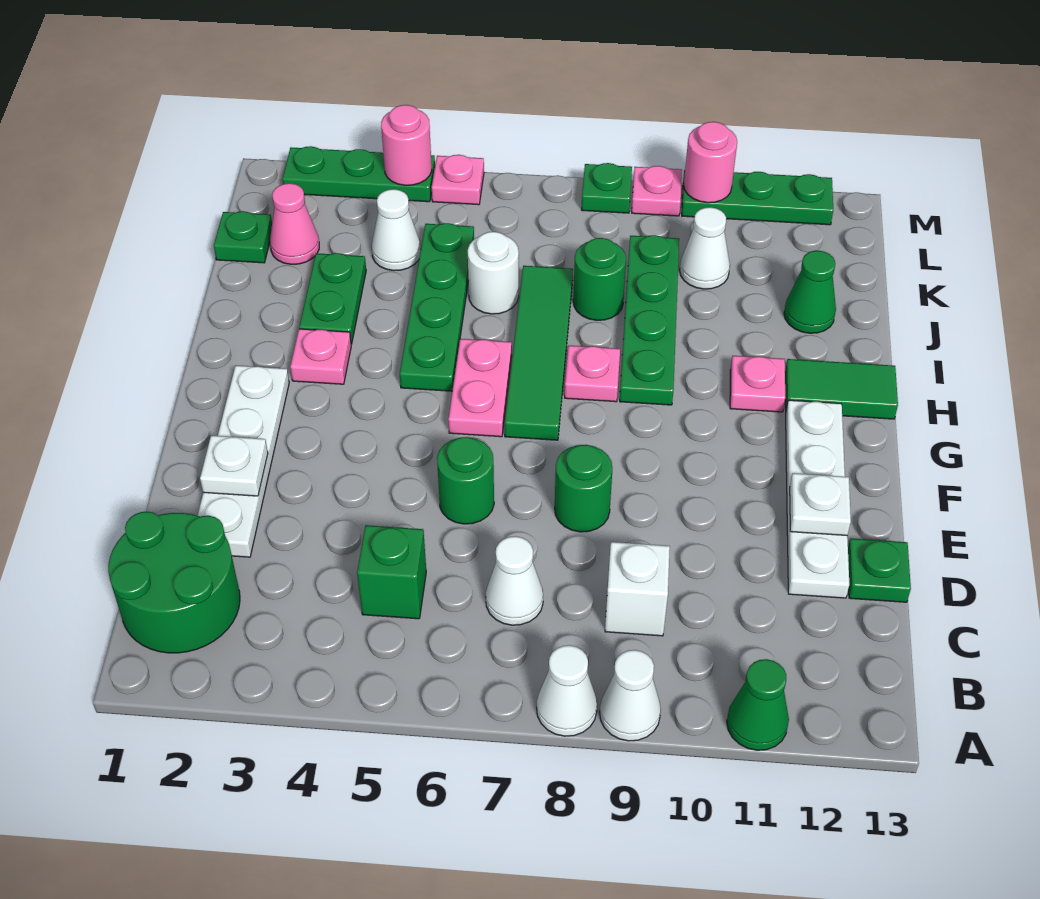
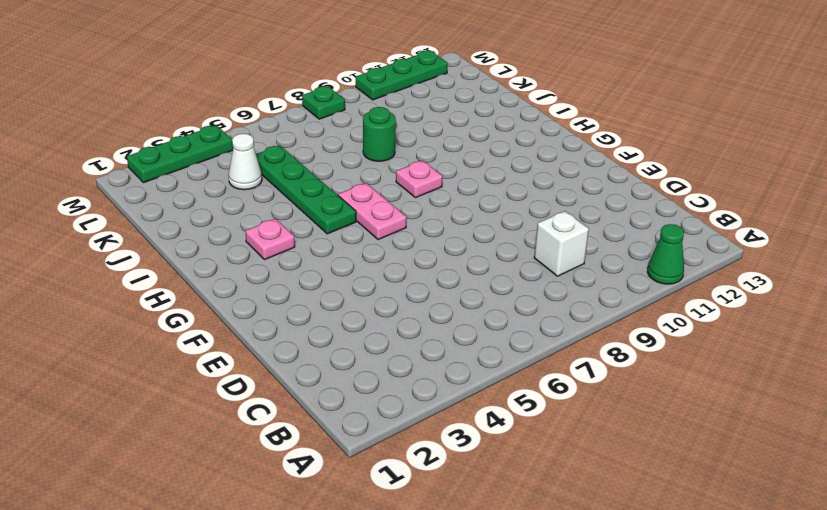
none -> white cone A8 level 1
none -> white cone A9 level 1
none -> green round brick B1:C2 level 1
none -> green brick C5 level 1

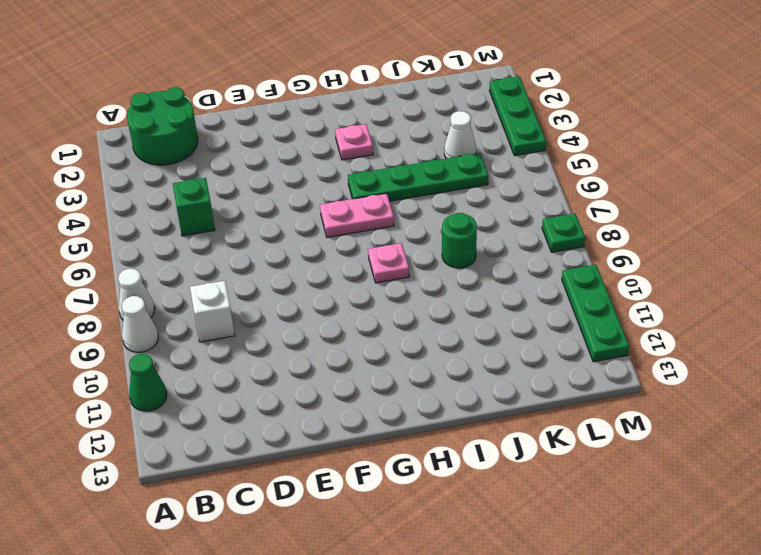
none -> white cone C7 level 1
none -> white plate D2:G2 level 1
none -> white plate D12:G12 level 1
none -> green plate D13 level 1

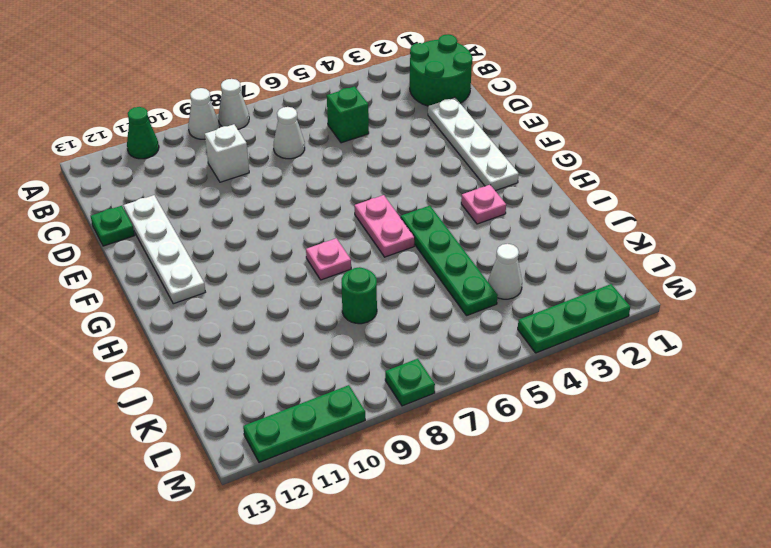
none -> green round brick E6 level 1
none -> green round brick E8 level 1
none -> green tile G7:J7 level 1
none -> green plate H9:K9 level 1

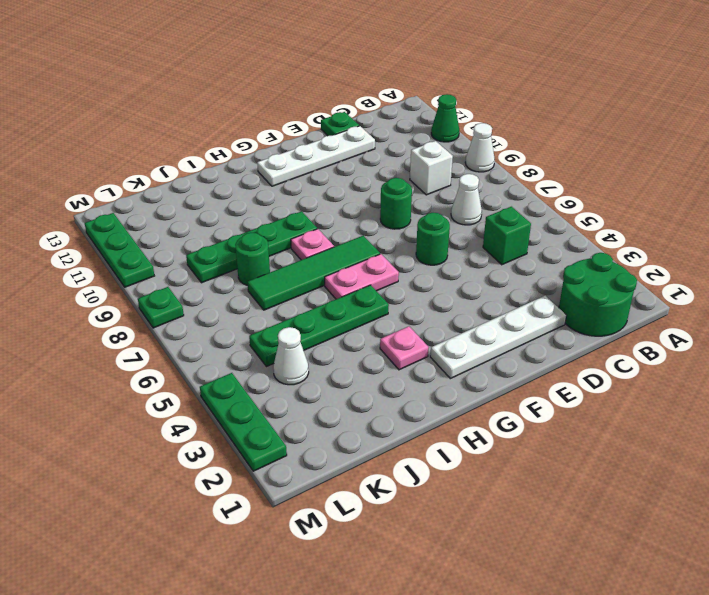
none -> white cone A8 level 1
none -> pink plate H11 level 1
none -> green tile H12:H13 level 1
none -> green plate I3:J3 level 1

